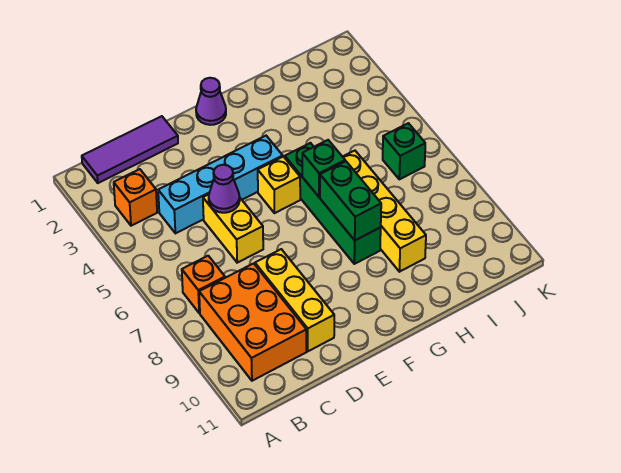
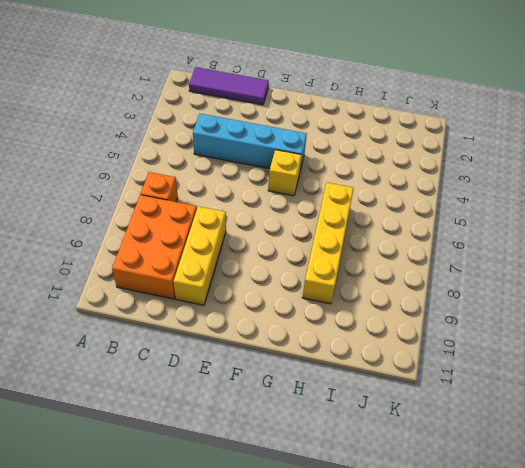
none -> orange brick B3 level 1
none -> yellow brick D5:D6 level 1
none -> purple cone F1 level 1

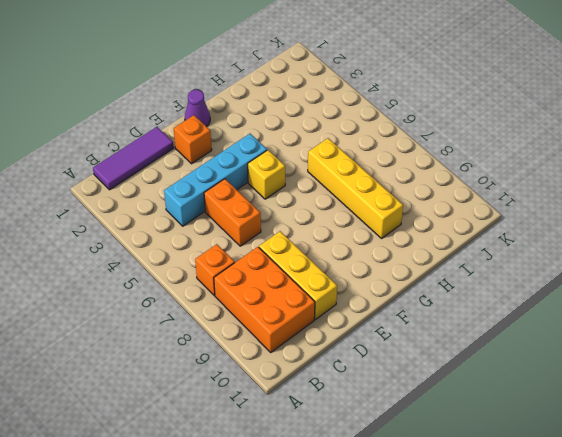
orange brick D5:D6 level 1 -> yellow brick D5:D6 level 1
orange brick E2 level 1 -> orange brick B3 level 1
none -> green brick G5:G8 level 1
none -> green brick J6 level 1
none -> purple cone D5 level 2

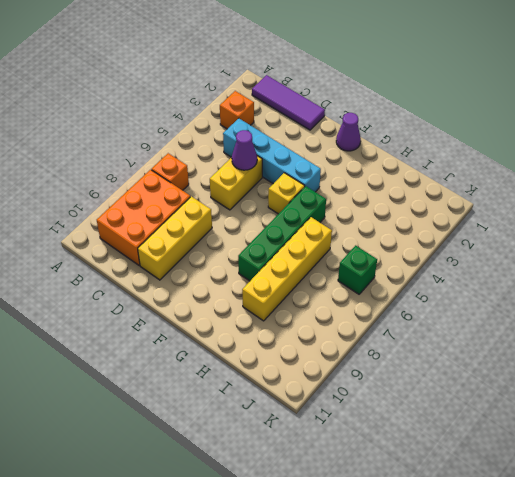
none -> green brick G6 level 2
none -> green brick G7:G8 level 2

